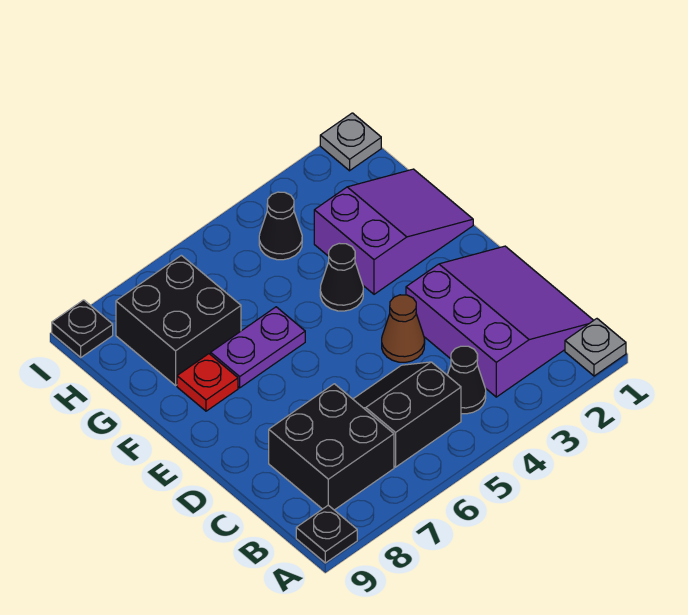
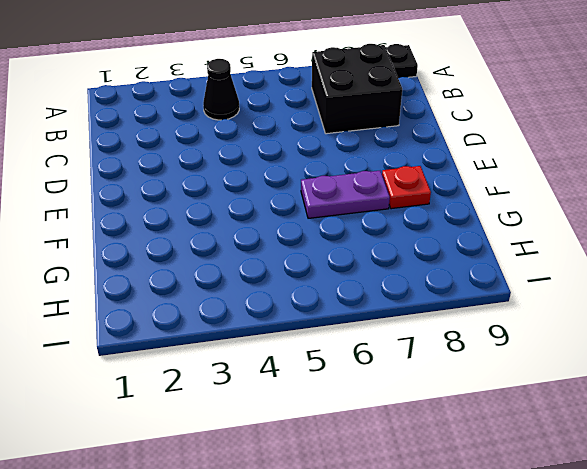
none -> grey plate A1 level 1
none -> purple slope B1:D3 level 1 top 3
none -> black slope B5:C6 level 1 top B

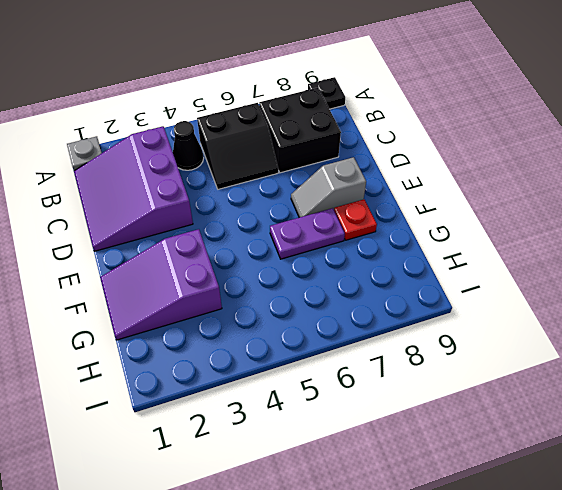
grey slope E7:E8 level 1 top 8 -> none
none -> brown cone D4 level 1
none -> black cone F4 level 1
none -> black brick G7:H8 level 1

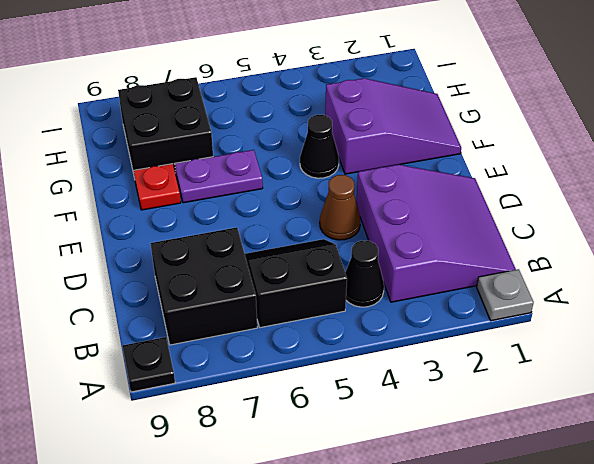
none -> black cone H4 level 1
none -> grey plate I1 level 1
none -> black plate I9 level 1

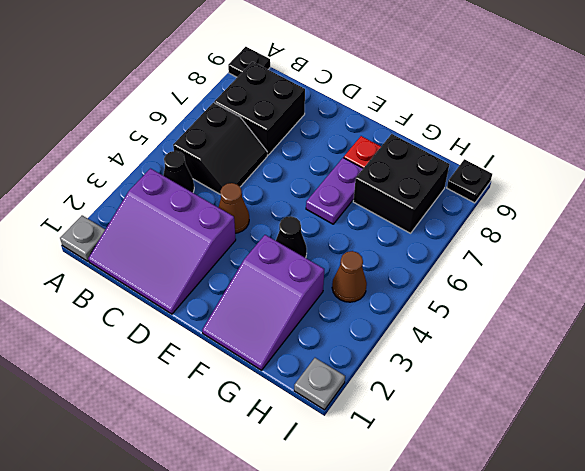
brown cone H4 level 1 -> black cone H4 level 1

